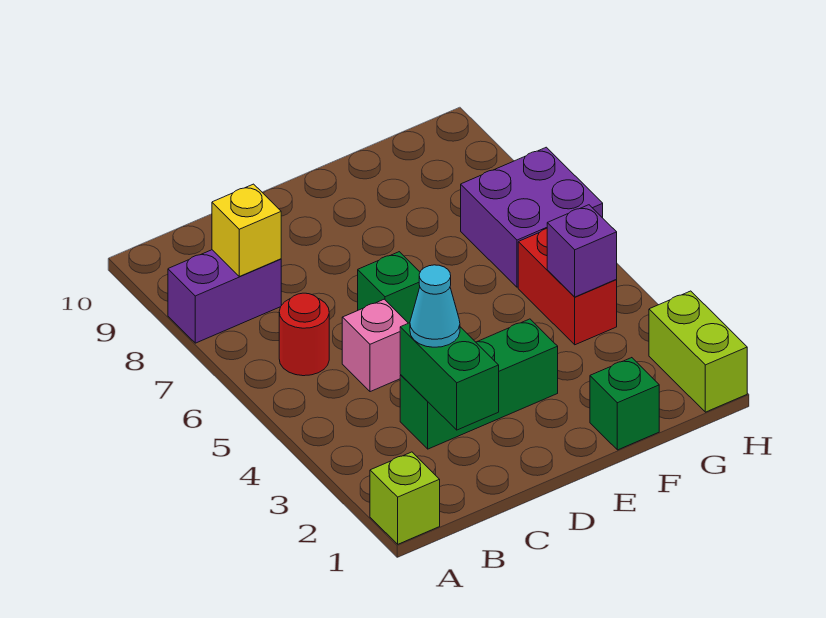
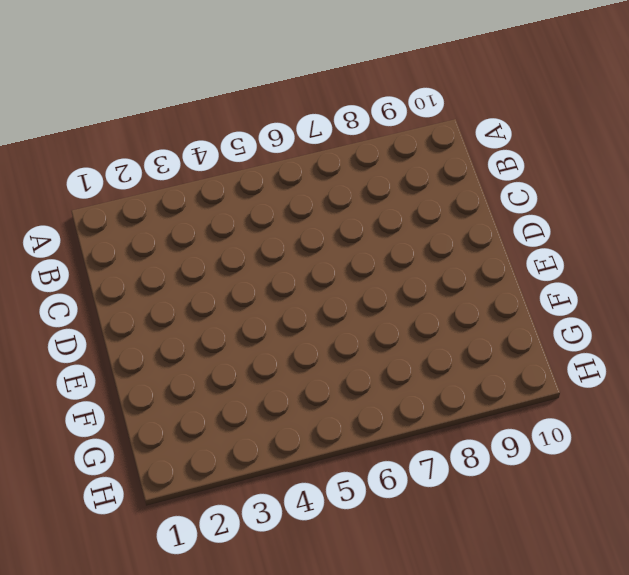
none -> lime brick A1 level 1
none -> purple brick A8:B8 level 1
none -> red round brick B6 level 1

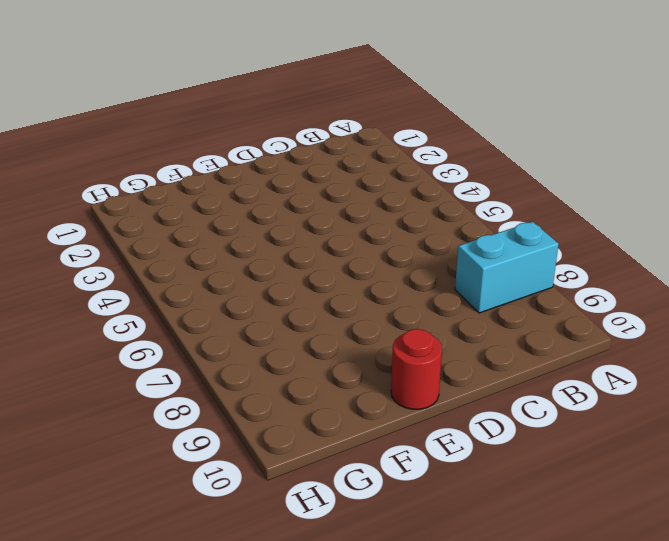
cyan brick A8:B8 level 1 -> purple brick A8:B8 level 1
red round brick E10 level 1 -> red round brick B6 level 1
none -> lime brick A1 level 1
none -> green brick C3:E3 level 1
none -> pink brick C5 level 1

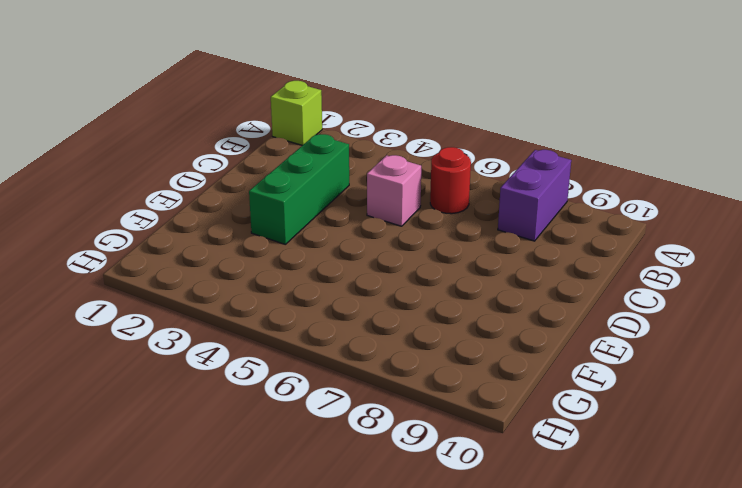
none -> green brick D6 level 1
none -> green brick F1 level 1
none -> red brick G4:G5 level 1

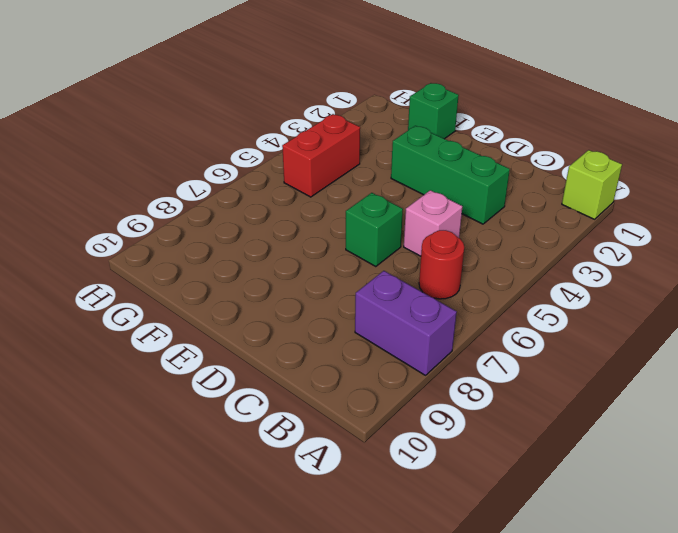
none -> purple brick G6:H7 level 1
none -> lime brick H1:H2 level 1
none -> yellow brick B8 level 2

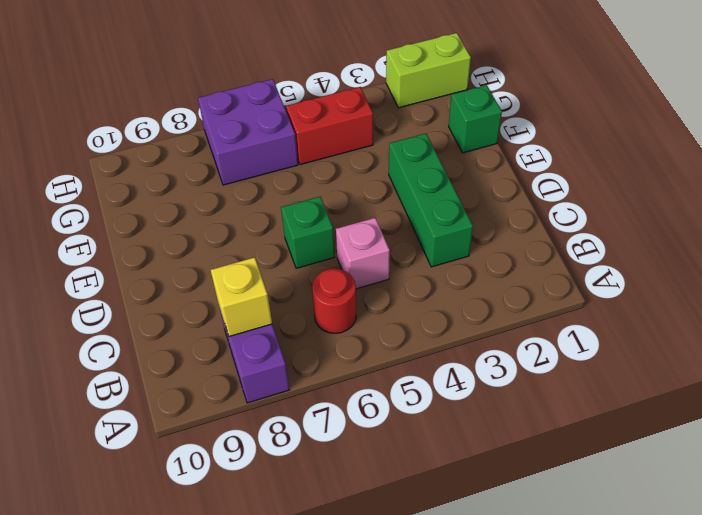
none -> lime brick A1 level 1
none -> green brick C2:C3 level 2
none -> purple brick G4 level 2

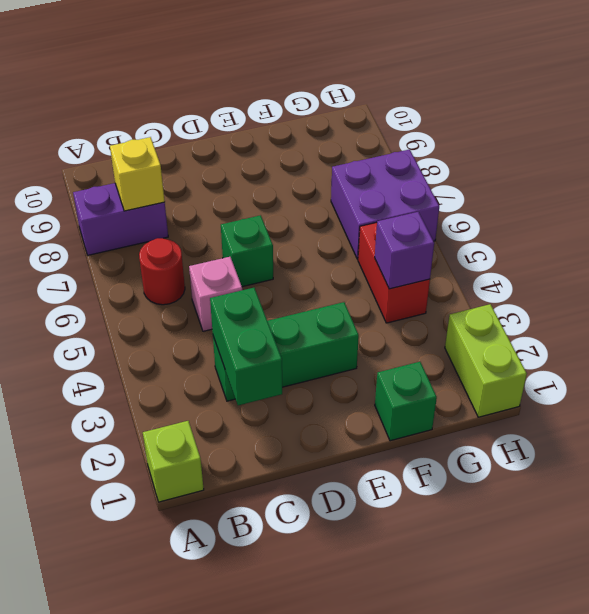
none -> cyan cone C3 level 3

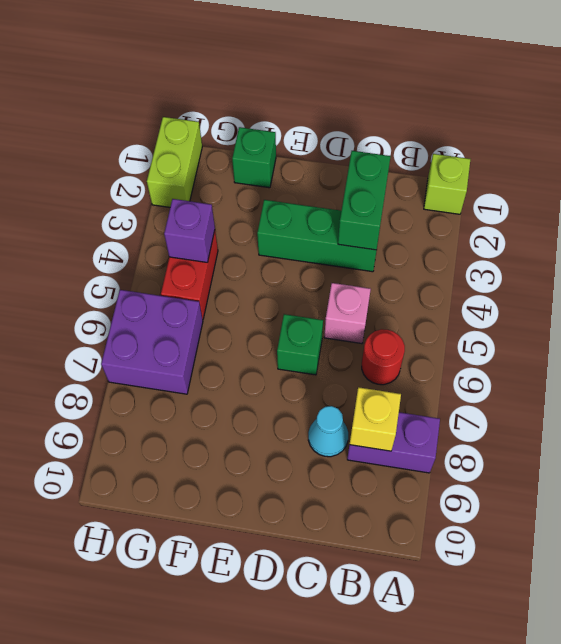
cyan cone C8 level 1 -> cyan cone C3 level 3

